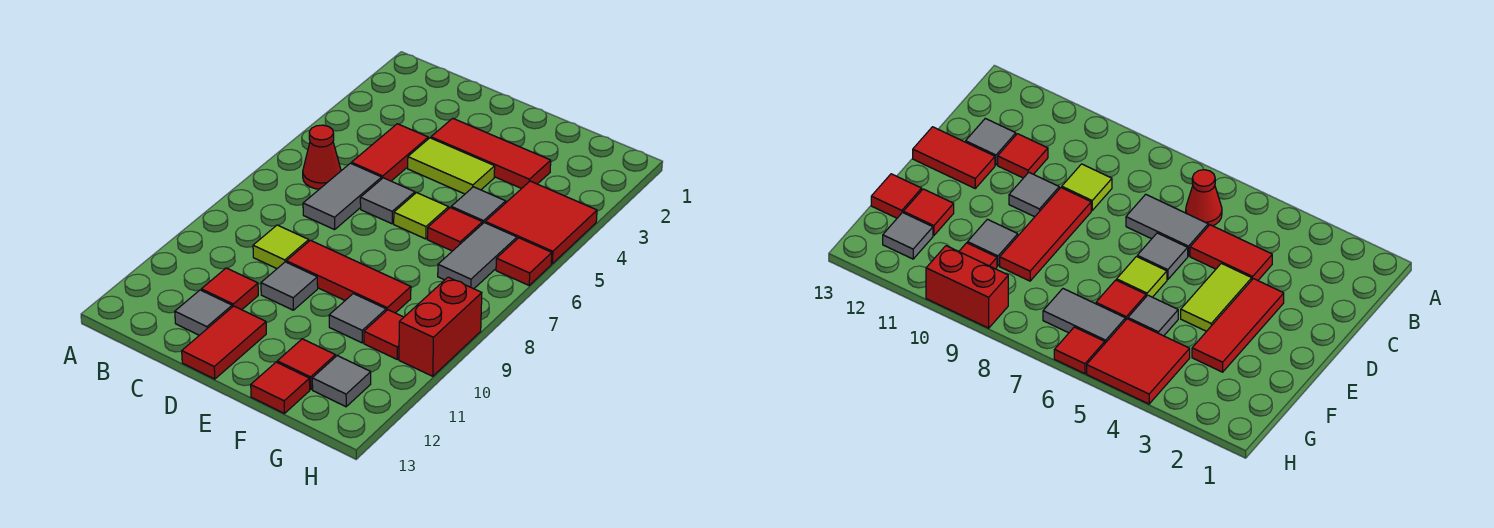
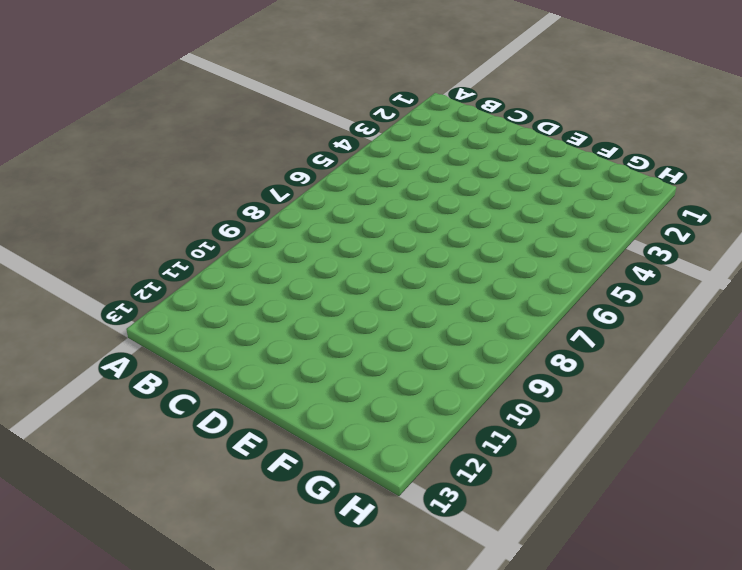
none -> red cone B6 level 1
none -> red tile C4:C5 level 1
none -> grey tile C6:C7 level 1

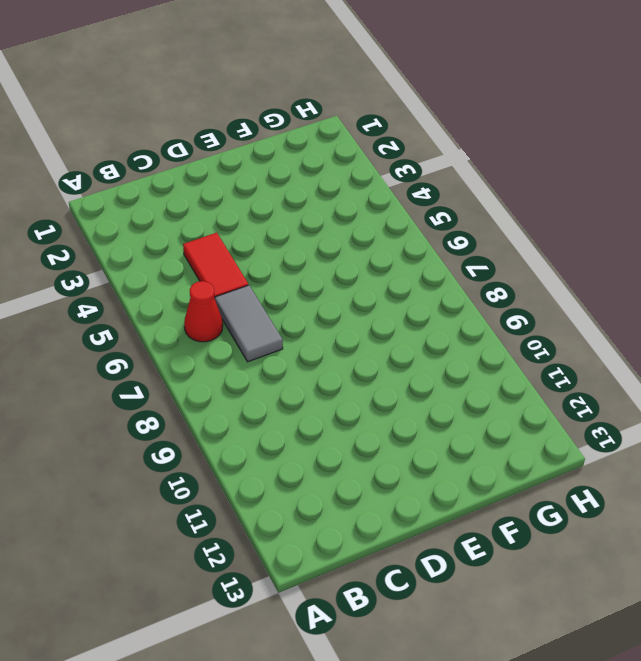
none -> lime tile C9 level 1
none -> red tile C11 level 1
none -> grey tile C12 level 1

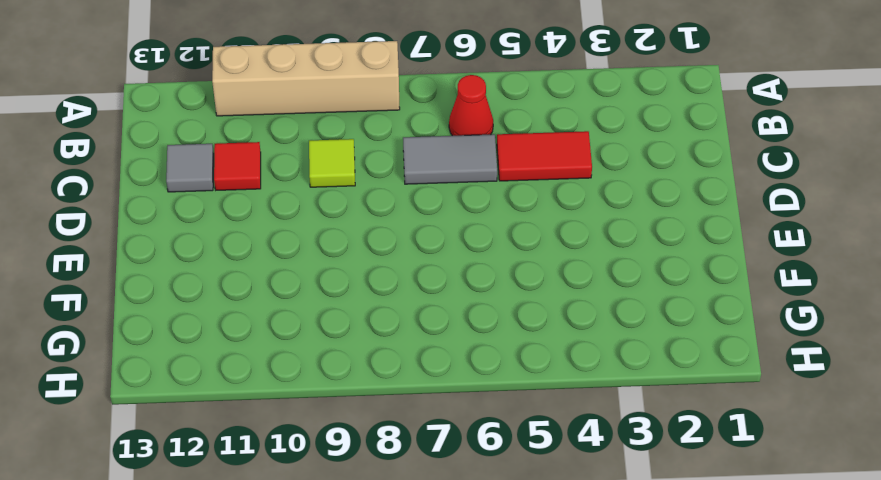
tan brick A8:A11 level 1 -> none
none -> red tile D3:F3 level 1
none -> lime tile D4:E4 level 1
none -> grey tile D6 level 1

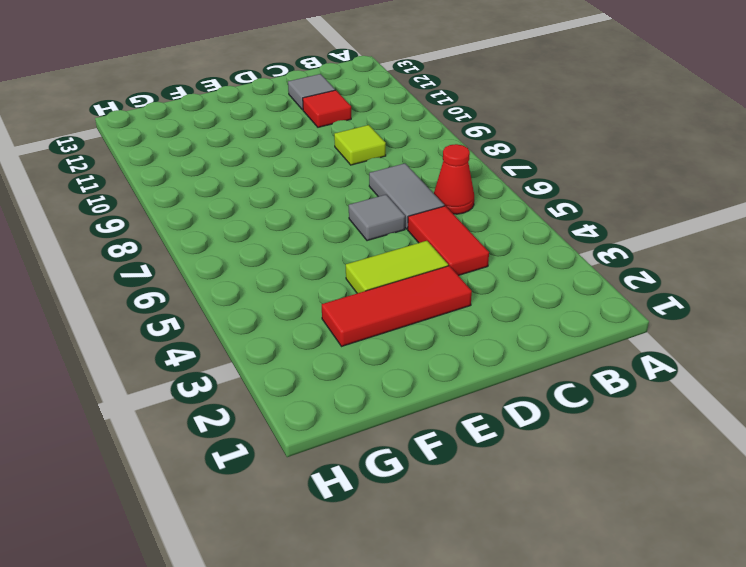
none -> red tile D9:F9 level 1
none -> grey tile D10 level 1
none -> red tile D12:D13 level 1

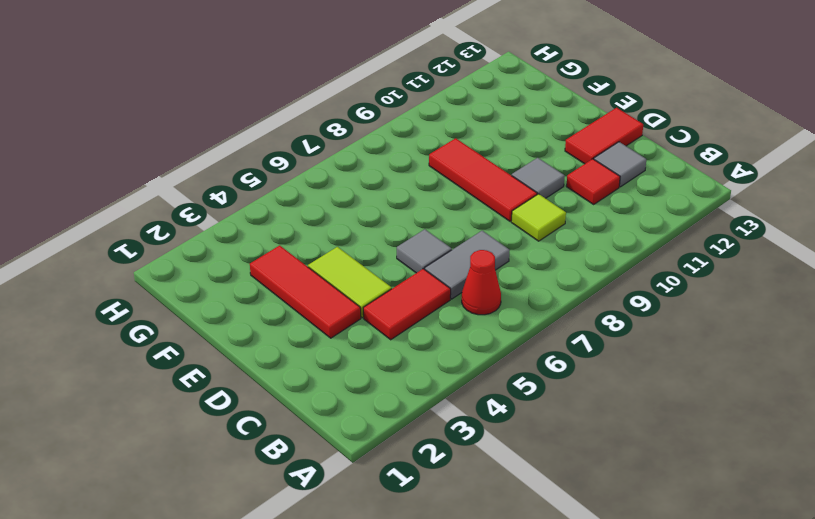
none -> lime tile E6 level 1
none -> grey tile F5 level 1
none -> red tile F6 level 1

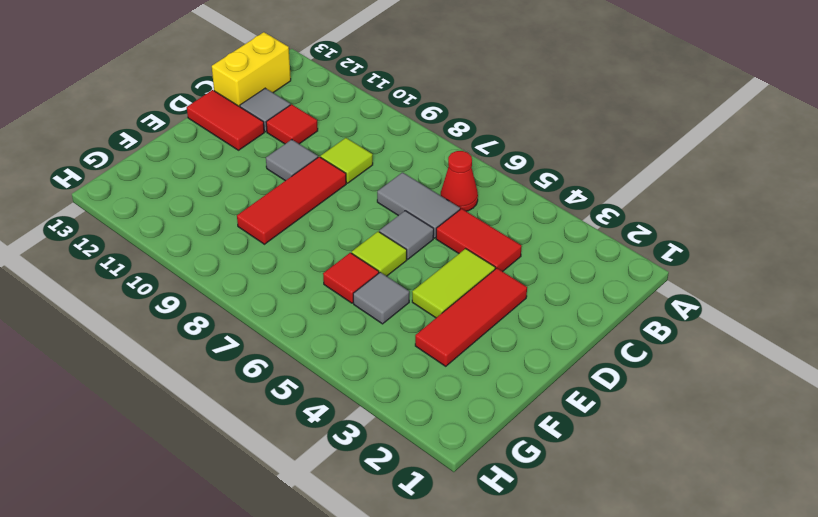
yellow brick B13:C13 level 1 -> none
none -> grey tile F10 level 1
none -> red tile F12 level 1
none -> red tile F13 level 1

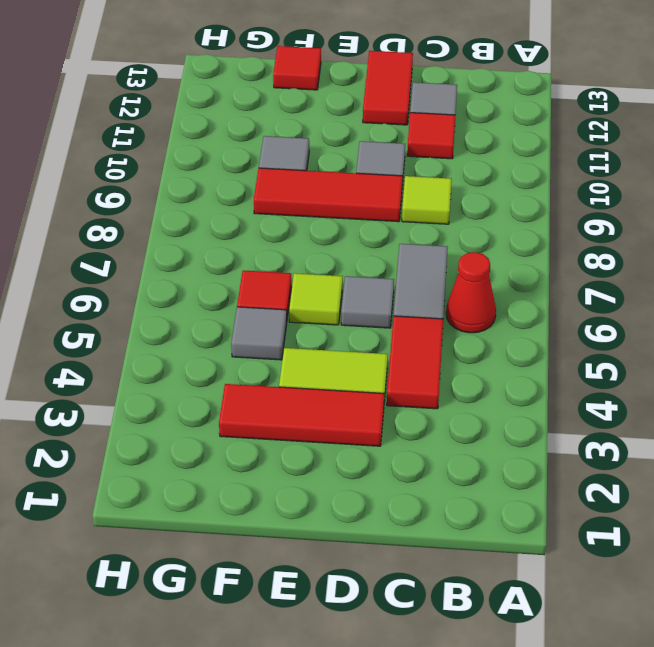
none -> red tile F12 level 1
none -> red tile G4:H5 level 1
none -> grey tile G6:G7 level 1

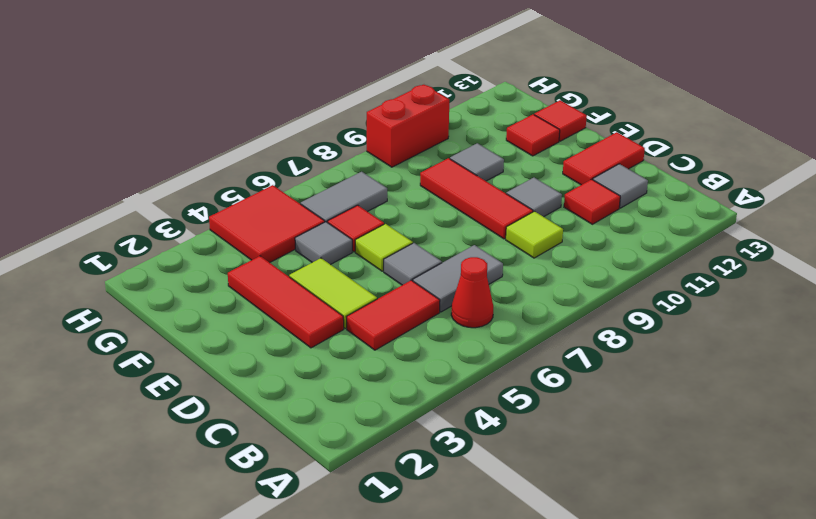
none -> red tile G10 level 1
none -> grey tile G12 level 1
none -> red tile H6 level 1

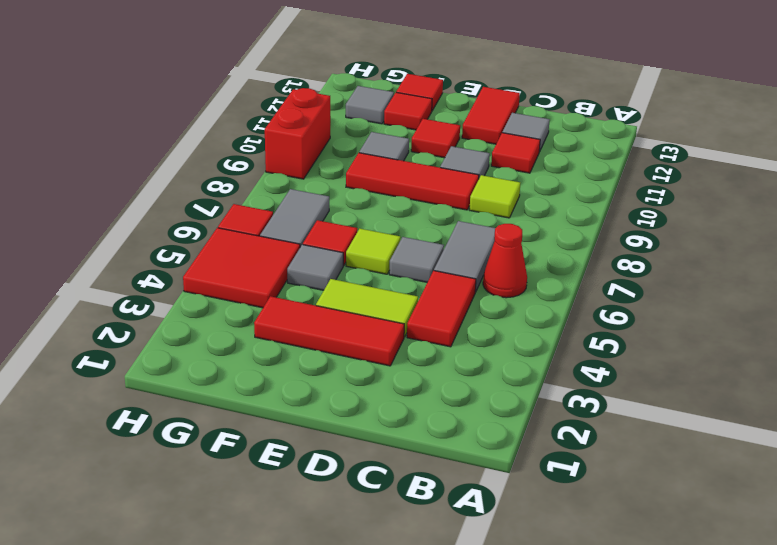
red tile E11 level 1 -> red tile G10 level 1

